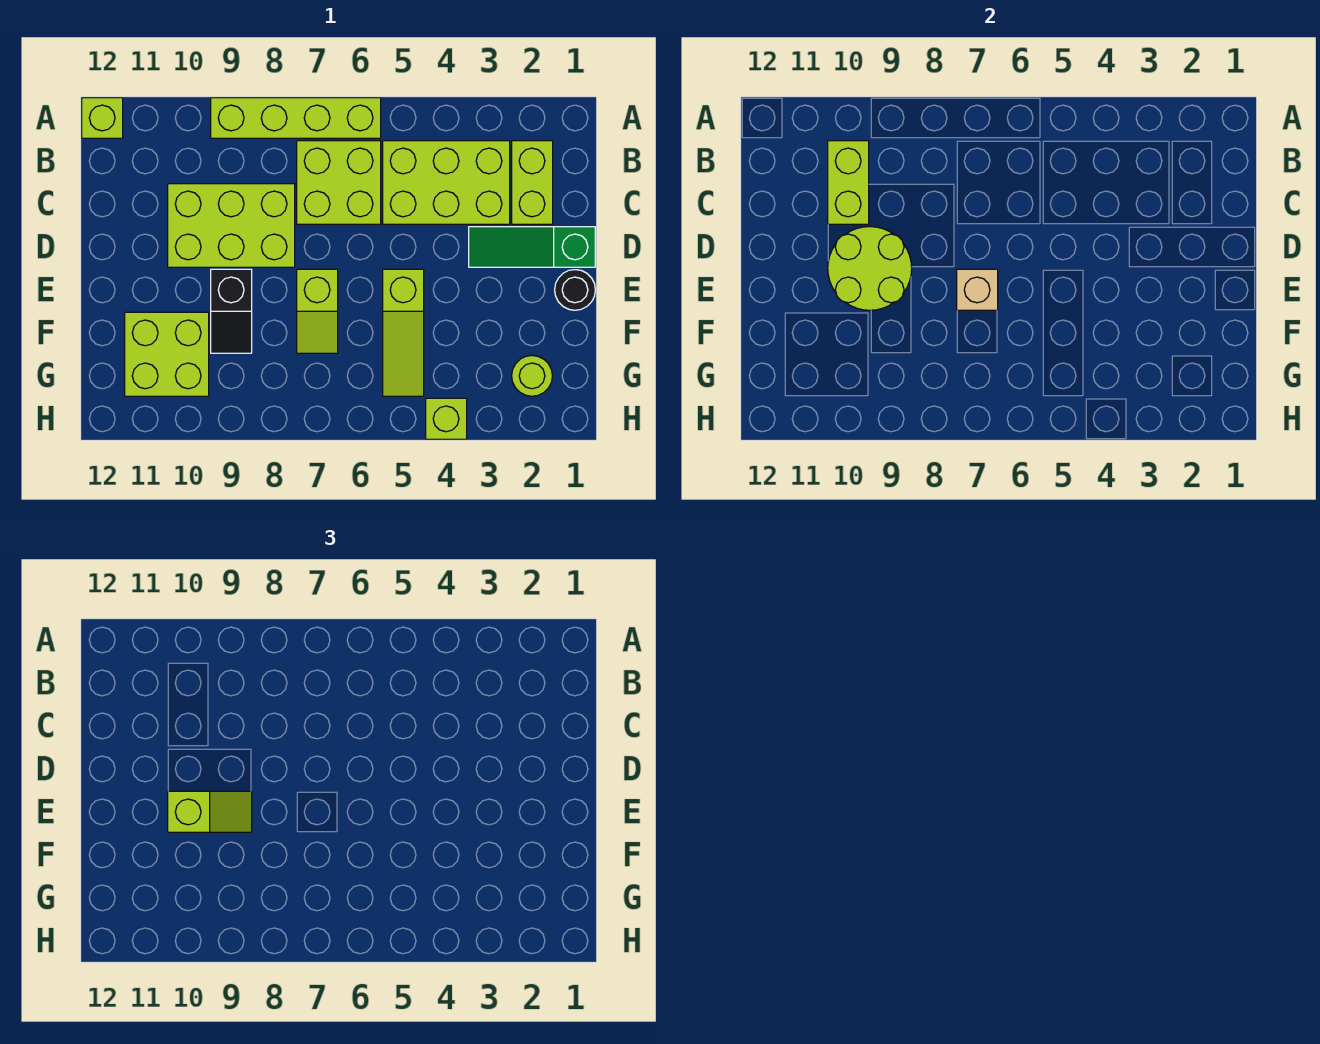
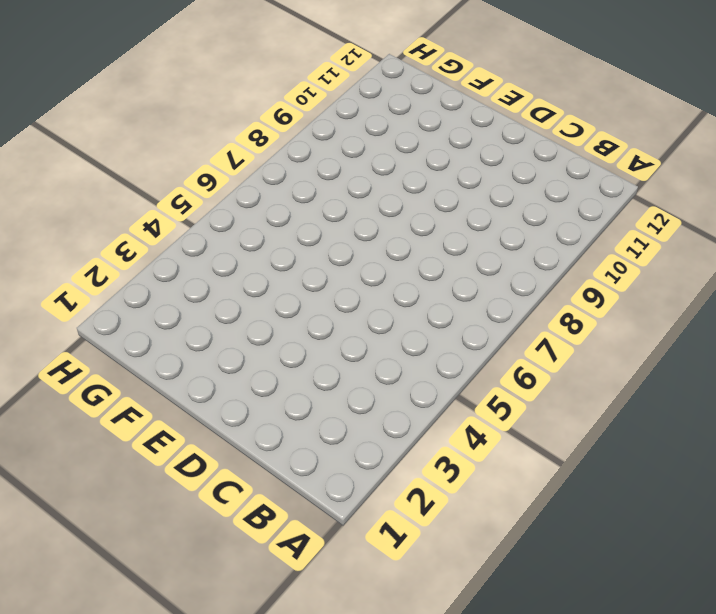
none -> lime brick A6:A9 level 1
none -> lime brick A12 level 1
none -> lime brick B2:C2 level 1

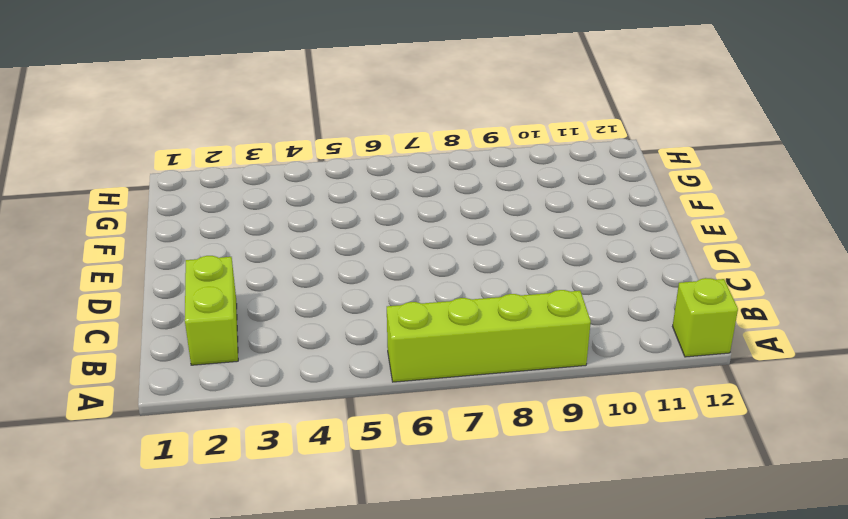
none -> lime brick B3:C5 level 1
none -> lime brick B6:C7 level 1
none -> lime brick C8:D10 level 1

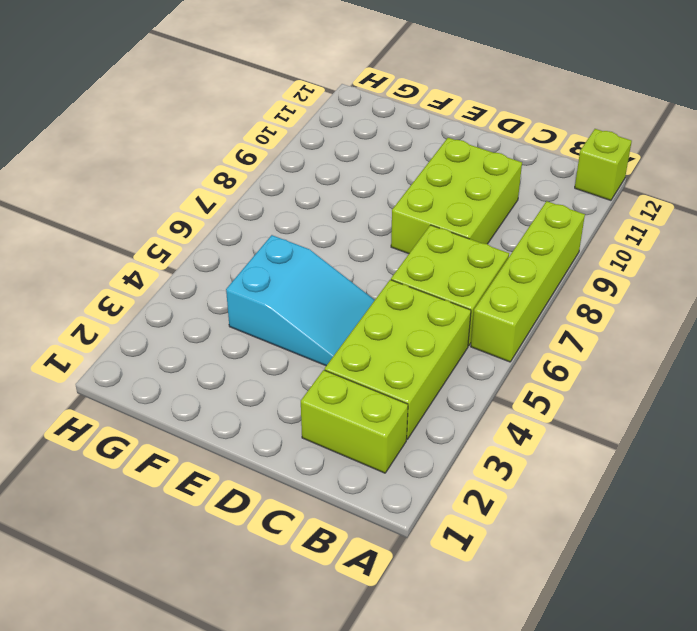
cyan slope D4:F5 level 1 top F -> lime slope E5:G5 level 1 top E
none -> green slope D1:D3 level 1 top 1
none -> black round brick E1 level 1
none -> lime slope E7:F7 level 1 top E

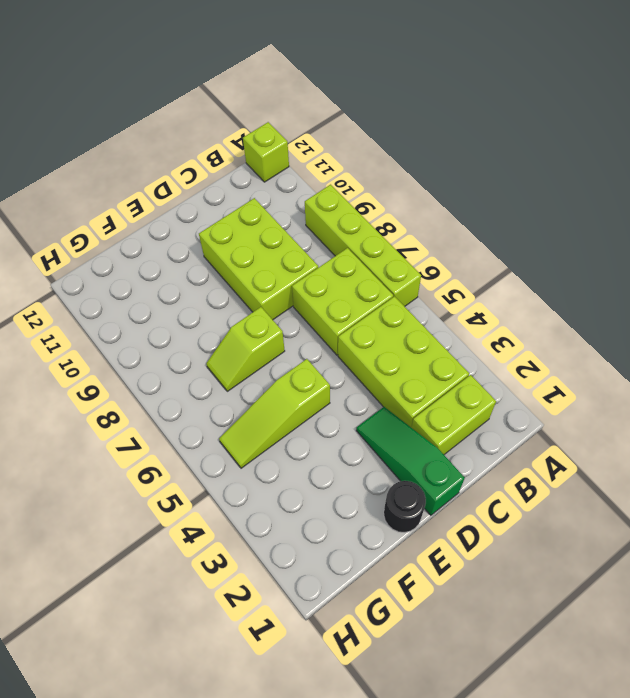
none -> black slope E9:F9 level 1 top E
none -> lime brick F10:G11 level 1
none -> lime round brick G2 level 1

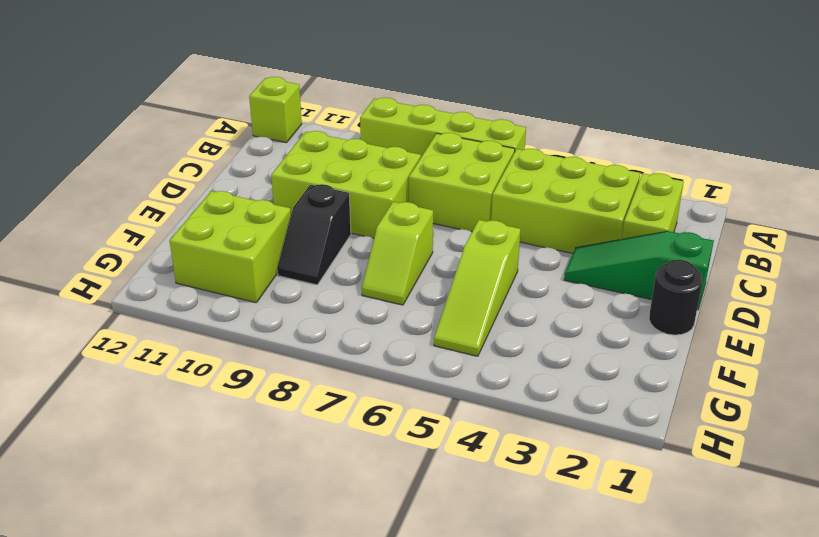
none -> lime round brick G2 level 1
none -> lime brick H4 level 1
none -> lime brick B10:C10 level 2

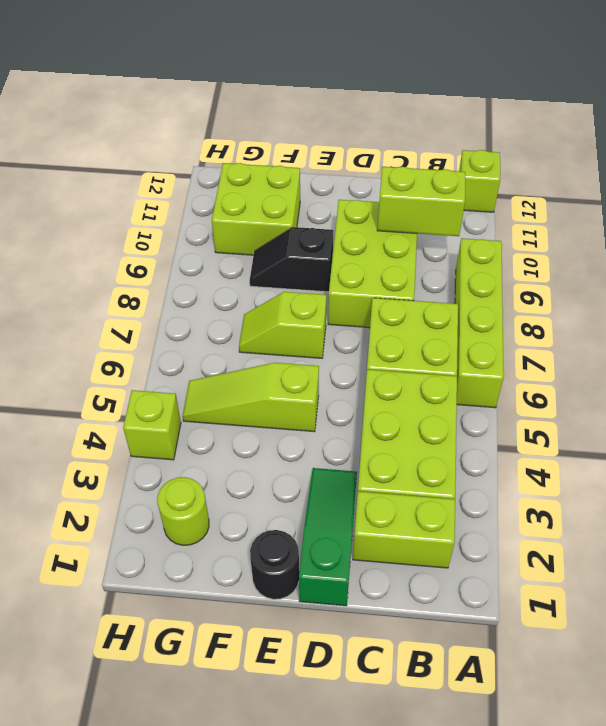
none -> lime round brick D9:E10 level 2
none -> tan brick E7 level 2
none -> lime slope E9:E10 level 3 top 10

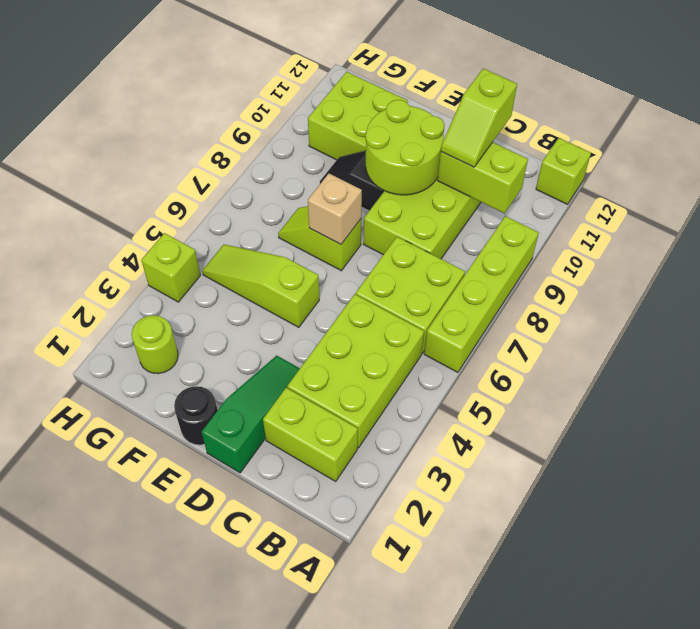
lime slope C10:C11 level 3 top 11 -> lime slope E9:E10 level 3 top 10

